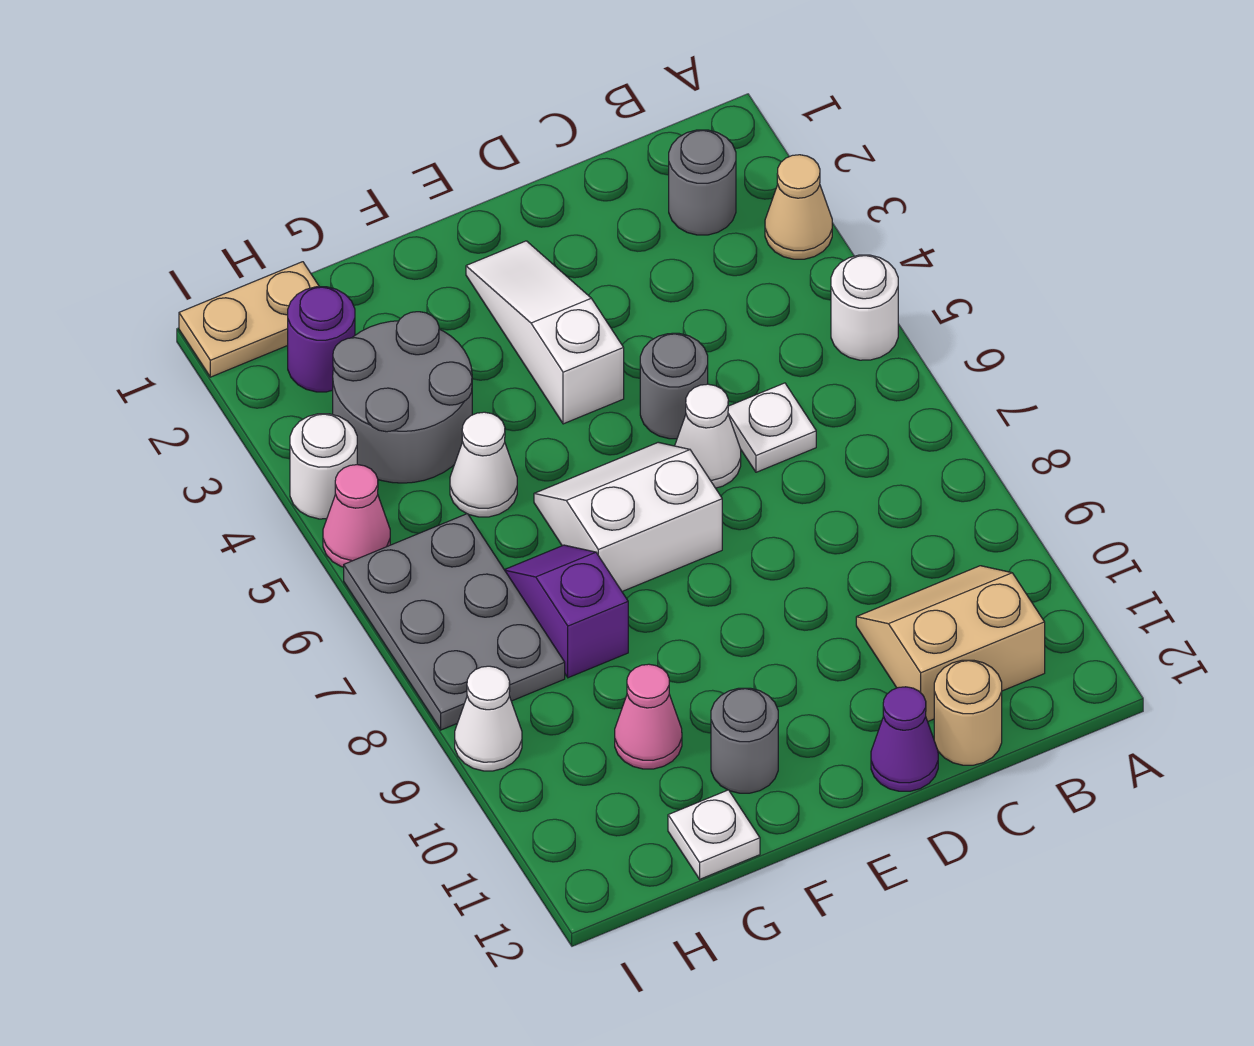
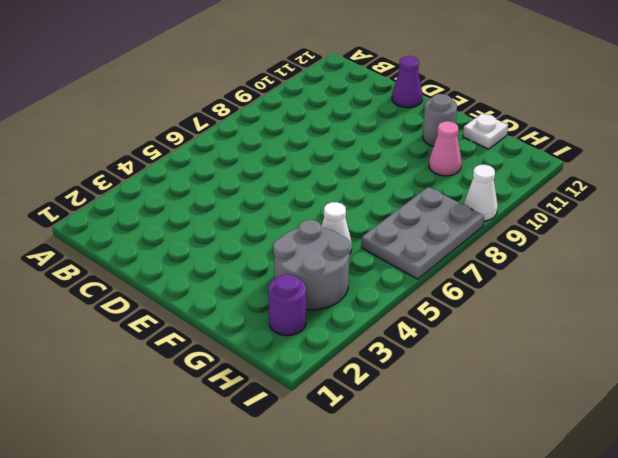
none -> tan cone A3 level 1
none -> white round brick A5 level 1
none -> grey round brick B2 level 1

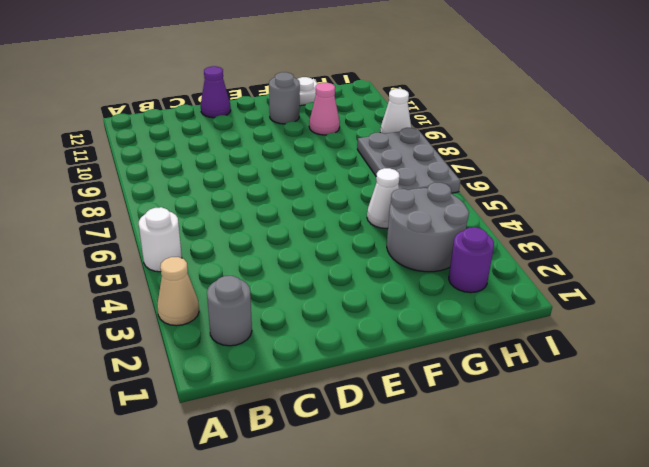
none -> tan slope B10:C11 level 1 top 11
none -> white plate C6 level 1
none -> tan round brick C12 level 1

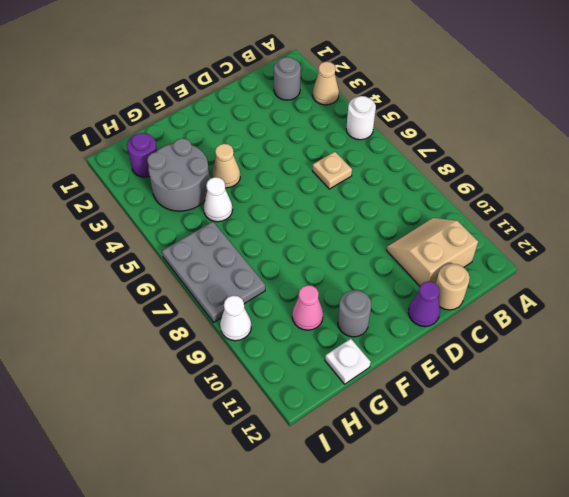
tan plate C6 level 1 -> white plate C6 level 1
tan cone F4 level 1 -> none
none -> grey round brick D5 level 1
none -> white cone D6 level 1
none -> white slope E2:E4 level 1 top 4

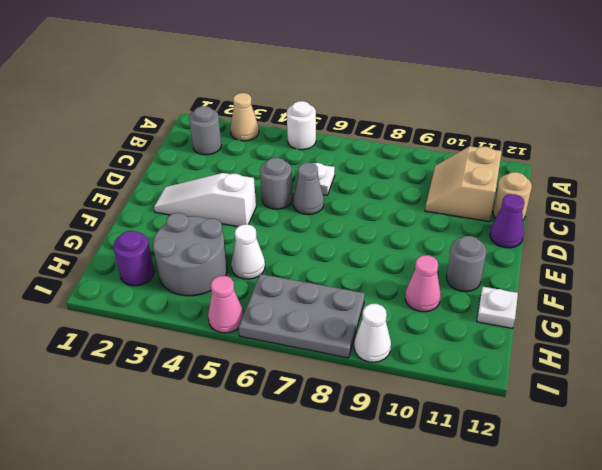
grey cone D6 level 1 -> white cone D6 level 1
none -> white slope E6:F7 level 1 top 7
none -> purple slope G7:G8 level 1 top 8
none -> tan plate H1:I1 level 1

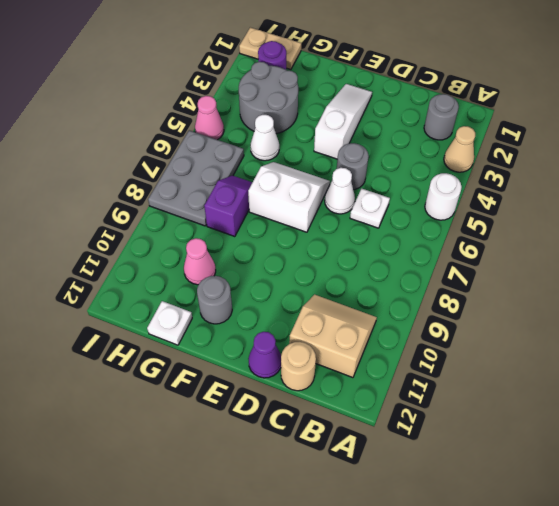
none -> white round brick I4 level 1
none -> white cone I9 level 1

